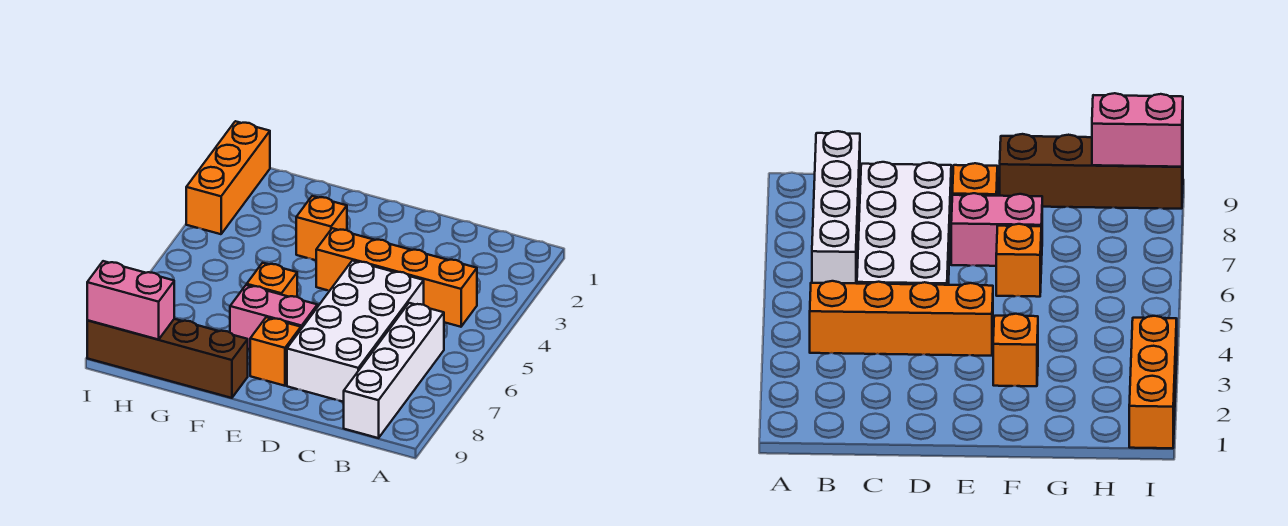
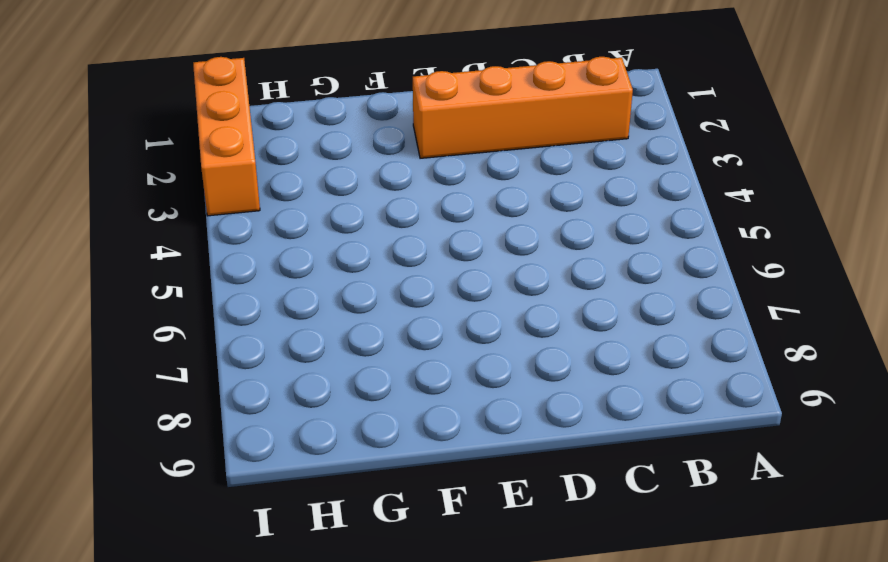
orange brick B2:E2 level 1 -> orange brick B4:E4 level 1
none -> white brick B6:B9 level 1
none -> white brick C5:D8 level 1

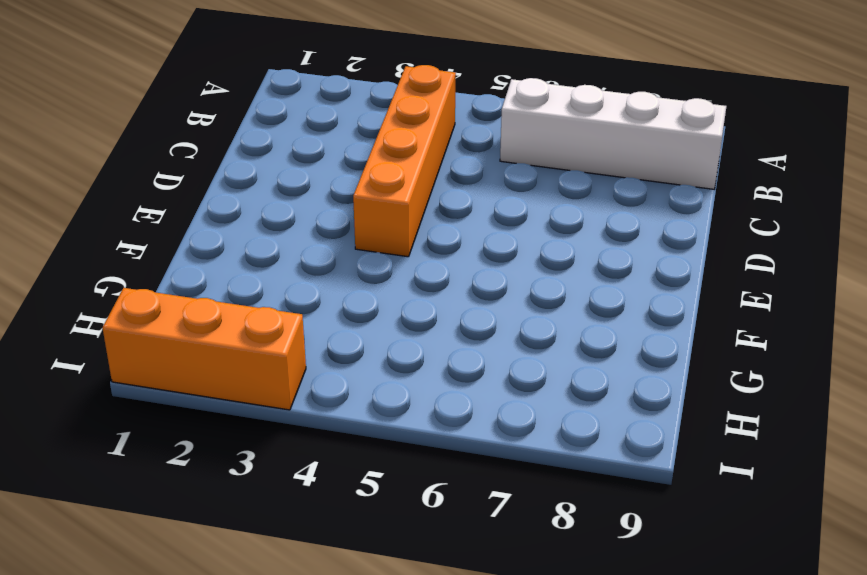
none -> white brick C5:D8 level 1
none -> pink brick E7:F7 level 1

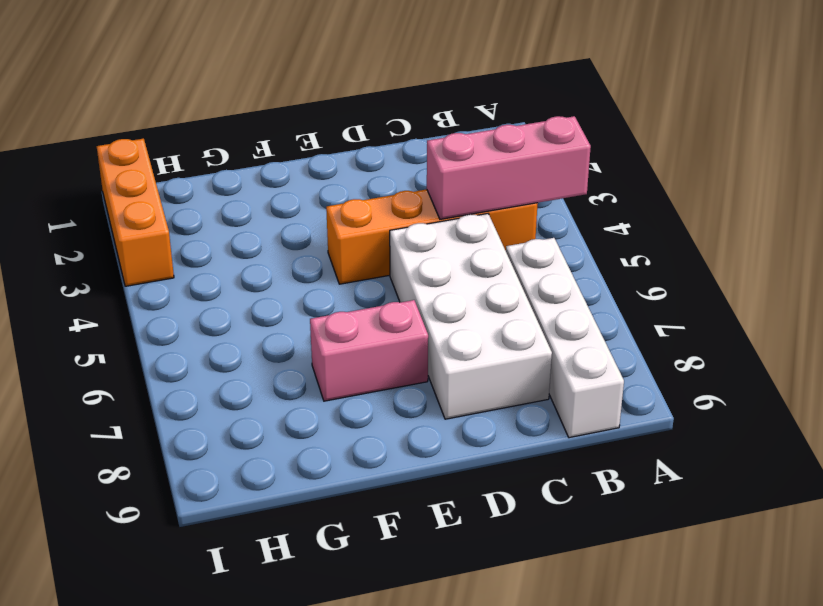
pink brick A4:C4 level 2 -> none
none -> orange brick E8 level 1
none -> orange brick F3 level 1

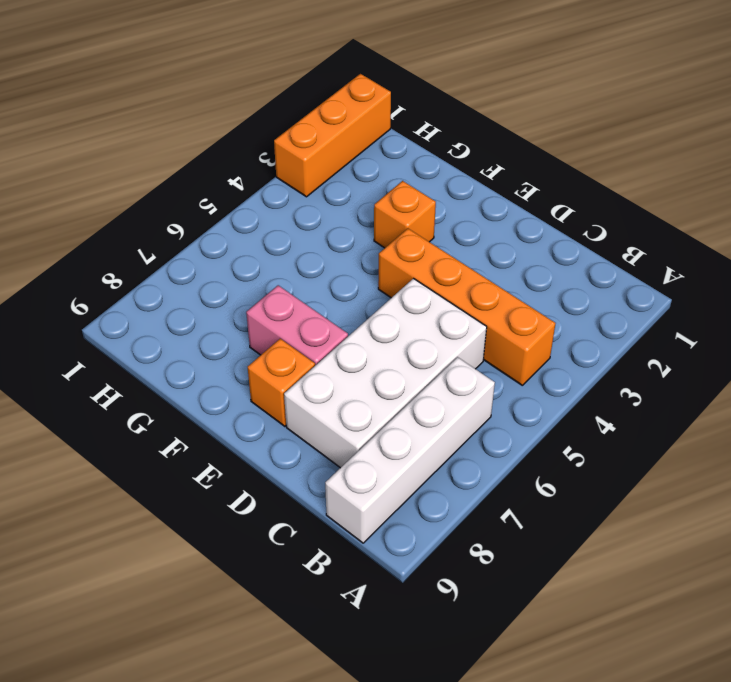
none -> orange brick F6 level 1
none -> brown brick F9:I9 level 1

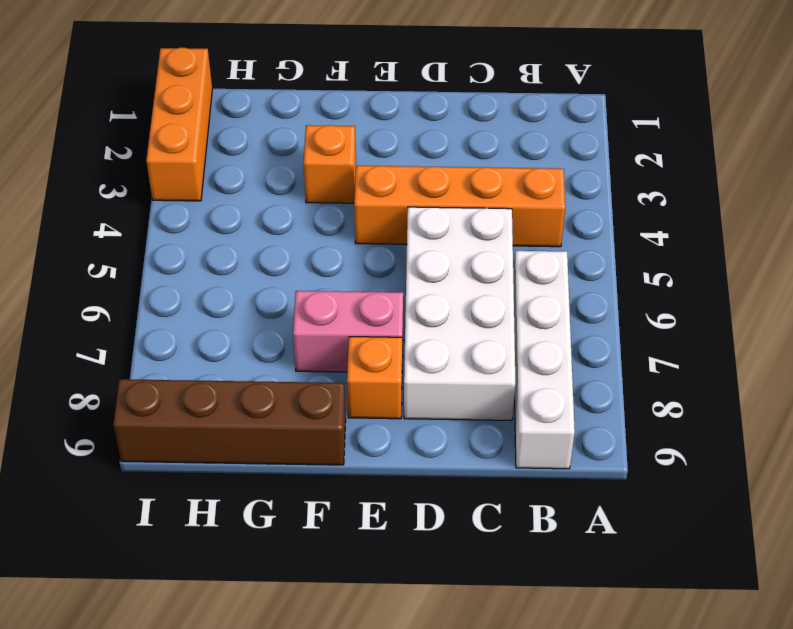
none -> orange brick F6 level 1
none -> pink brick H9:I9 level 2

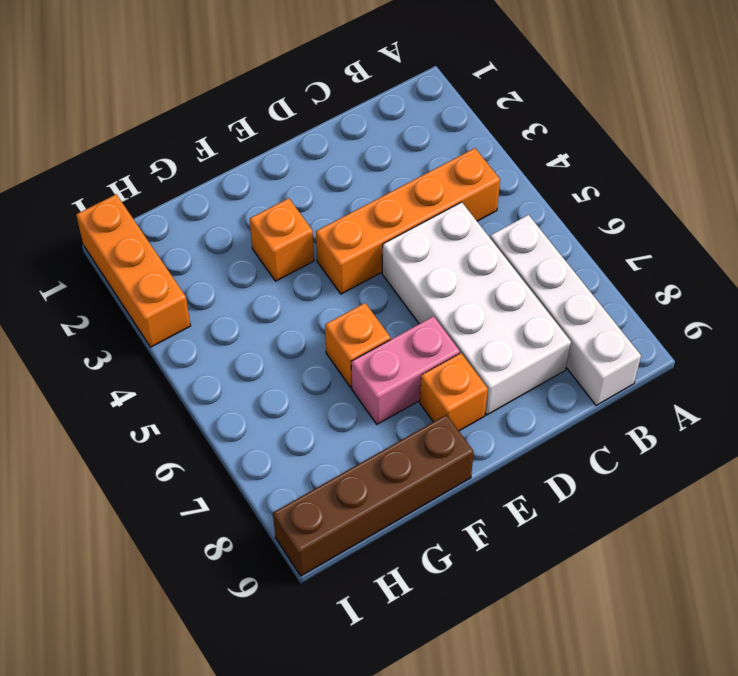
none -> pink brick H9:I9 level 2

